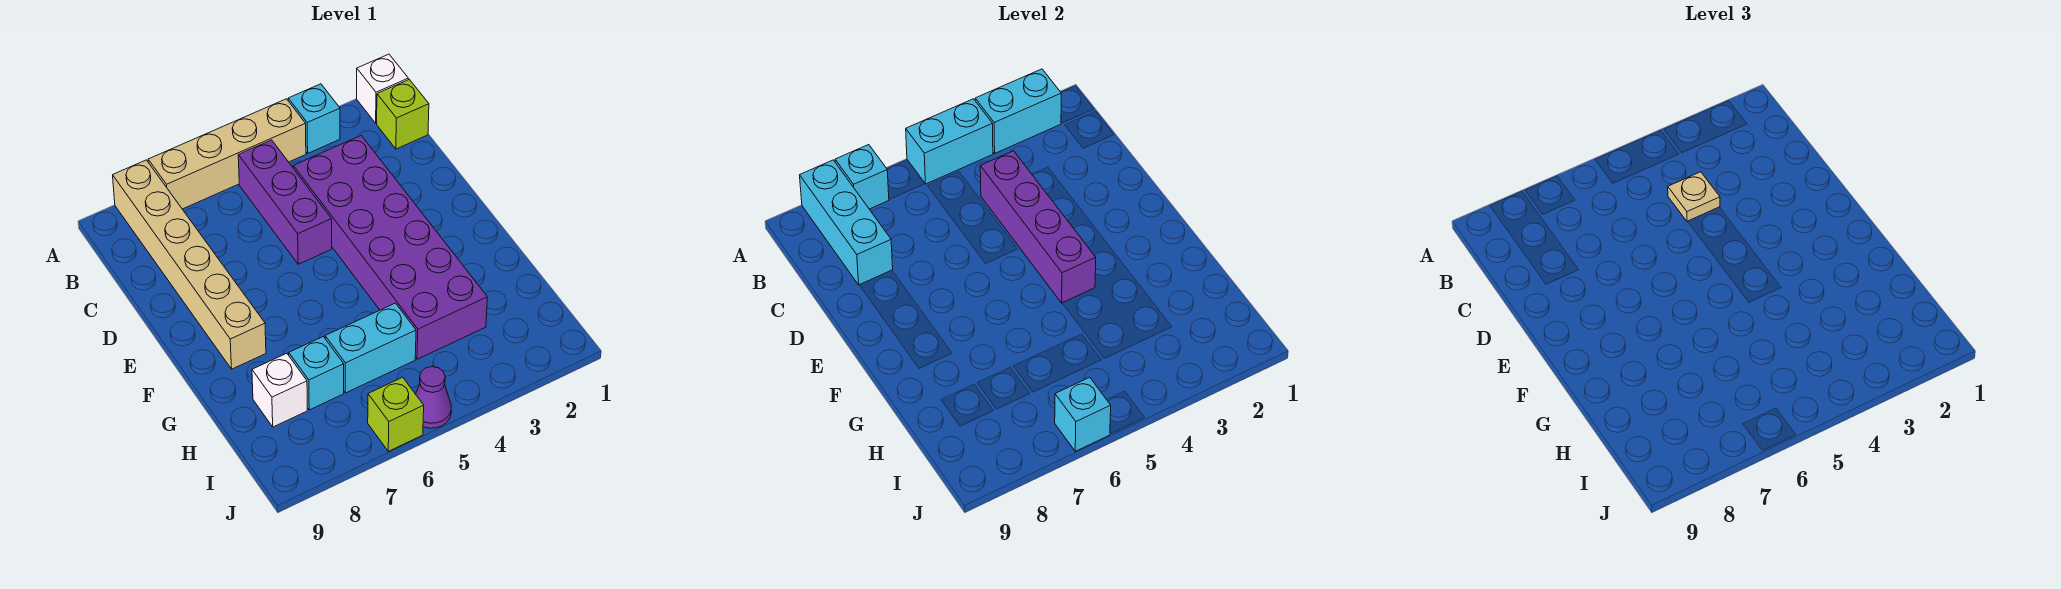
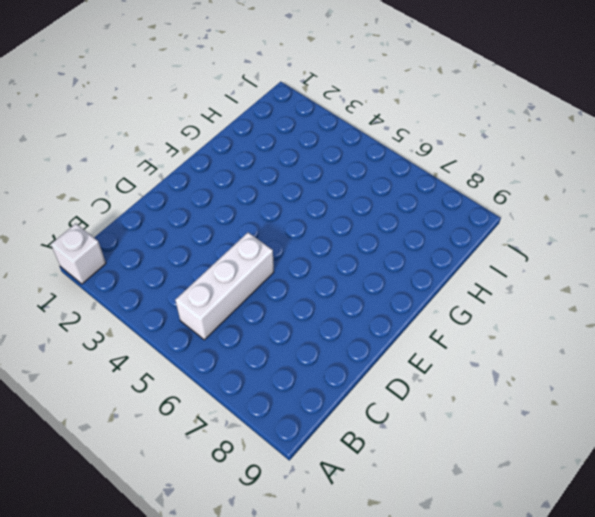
white brick B5:D5 level 1 -> purple brick B5:D5 level 1
none -> cyan brick A3 level 1
none -> tan brick A4:A7 level 1
none -> tan brick A8:F8 level 1

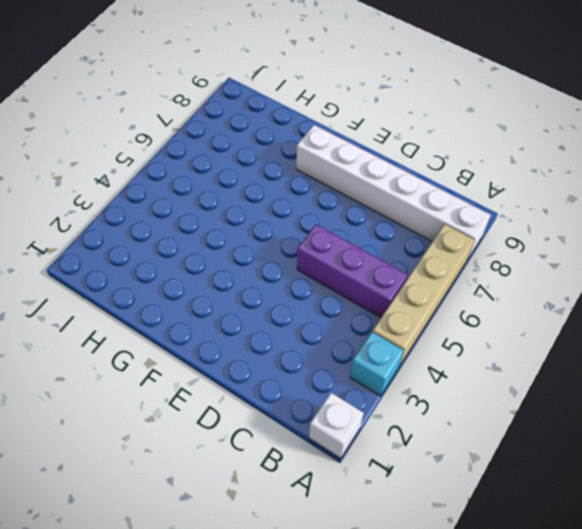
white brick A8:F8 level 1 -> tan brick A8:F8 level 1
none -> lime brick B1 level 1
none -> purple brick C3:H4 level 1
none -> cyan brick H5:H6 level 1

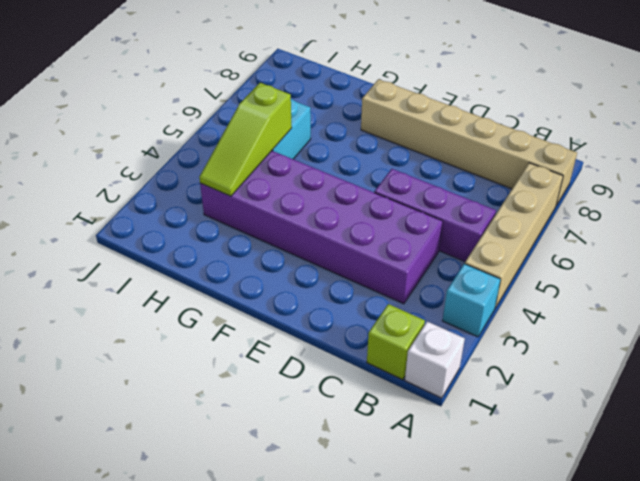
lime slope H3:H5 level 2 top 5 -> none
none -> cyan brick H7 level 1
none -> white brick H8 level 1
none -> purple cone J5 level 1

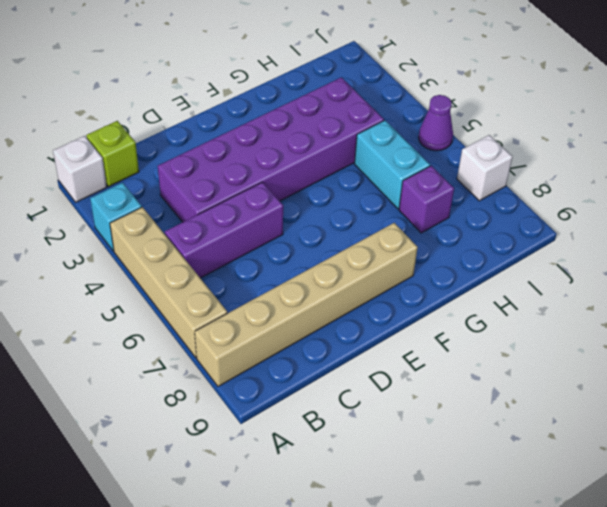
purple brick H7 level 1 -> cyan brick H7 level 1
white brick J7 level 1 -> white brick H8 level 1
none -> lime brick J6 level 1
none -> cyan brick A2:A3 level 2
none -> cyan brick A4:A5 level 2

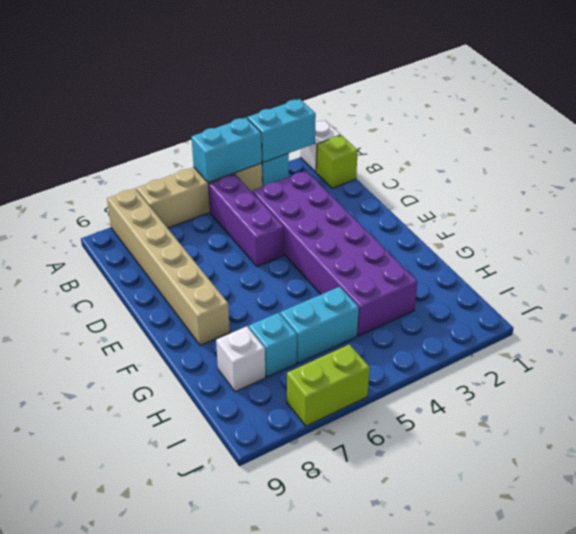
lime brick J6:J7 level 1 -> lime brick J6 level 1
none -> purple cone J5 level 1
none -> cyan brick A7 level 2
none -> cyan brick A8:C8 level 2

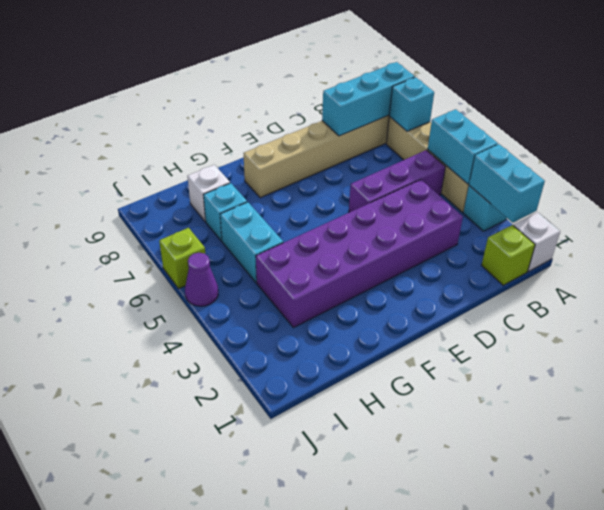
none -> purple brick C4:F4 level 2
none -> cyan brick J6 level 2
none -> tan plate C4 level 3

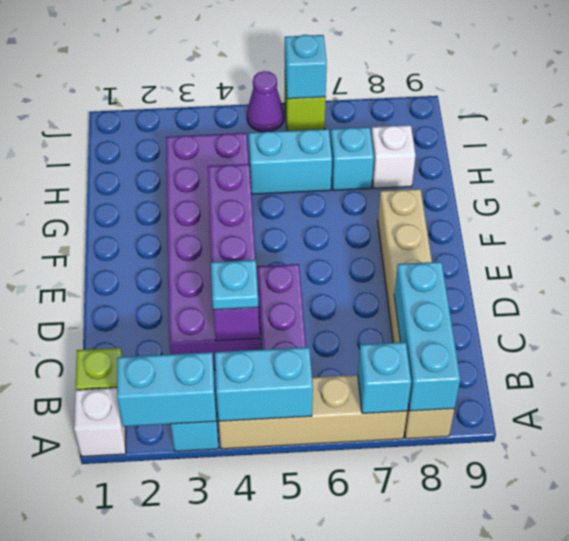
cyan plate C4 level 3 -> tan plate C4 level 3

